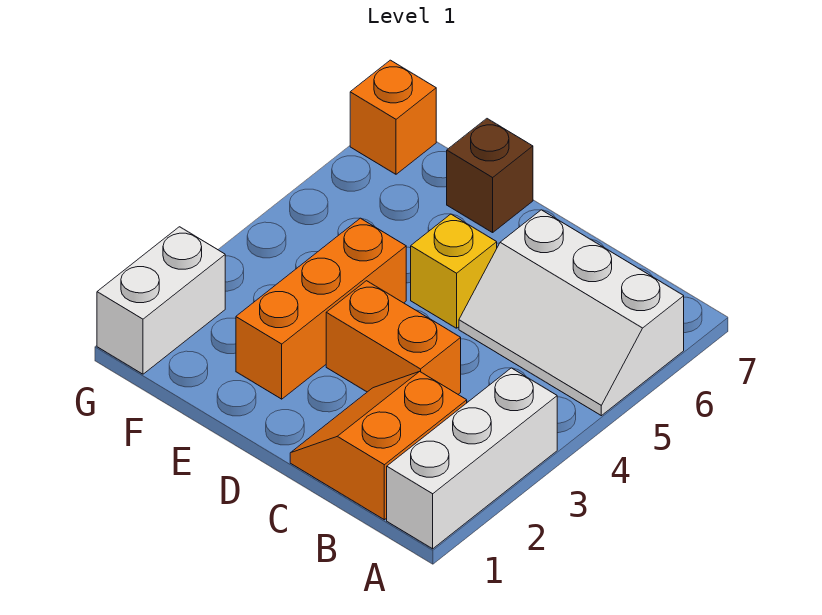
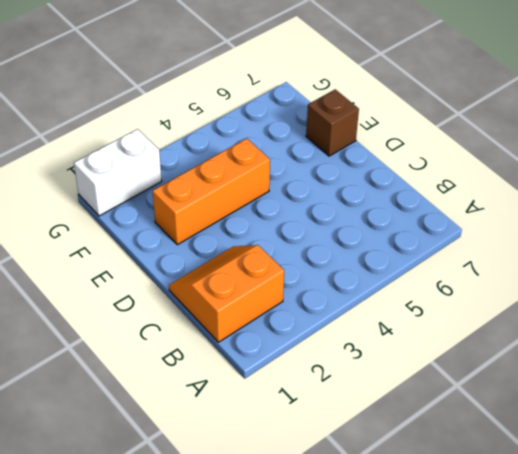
none -> white brick A1:A3 level 1
none -> white slope A5:C6 level 1 top 6

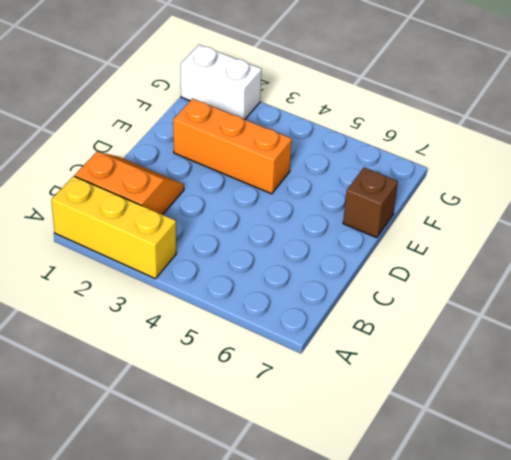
yellow brick A1:A3 level 1 -> white brick A1:A3 level 1
none -> white slope A5:C6 level 1 top 6
none -> orange brick C3:D3 level 1

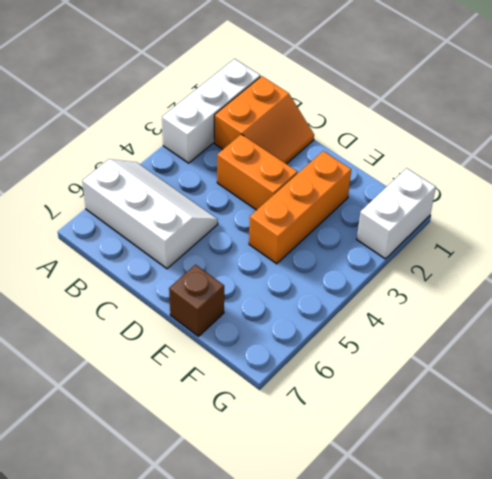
none -> yellow brick D5 level 1
none -> orange brick G7 level 1

